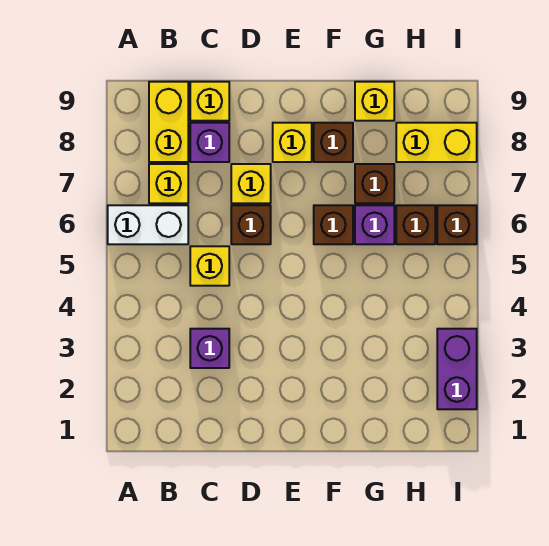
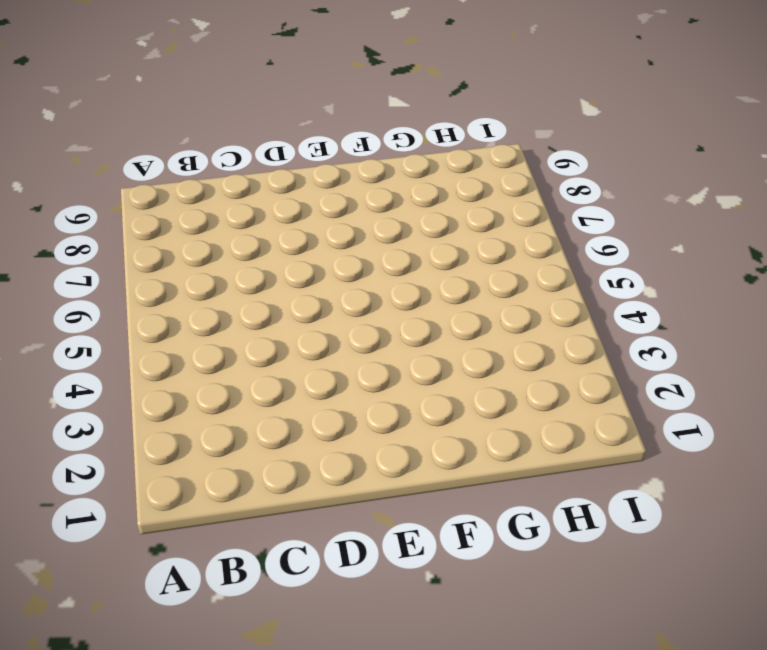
none -> white brick A6:B6 level 1
none -> yellow brick B7 level 1
none -> yellow brick B8:B9 level 1

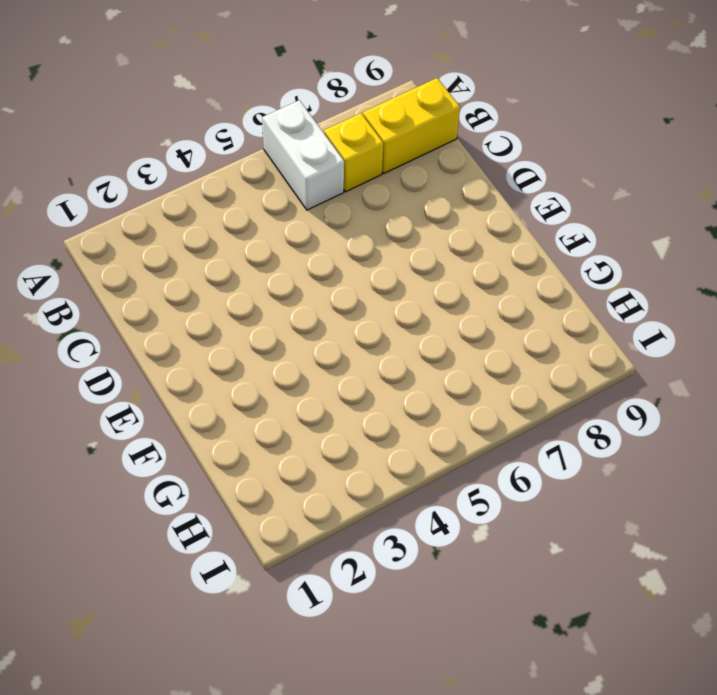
none -> purple brick C3 level 1
none -> yellow brick C5 level 1
none -> purple brick C8 level 1

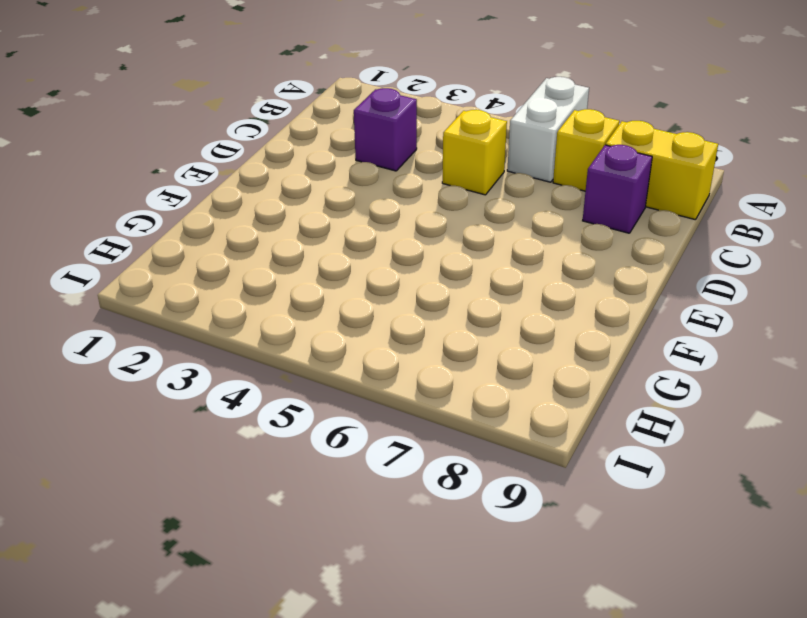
none -> yellow brick C9 level 1
none -> brown brick D6 level 1
none -> yellow brick D7 level 1

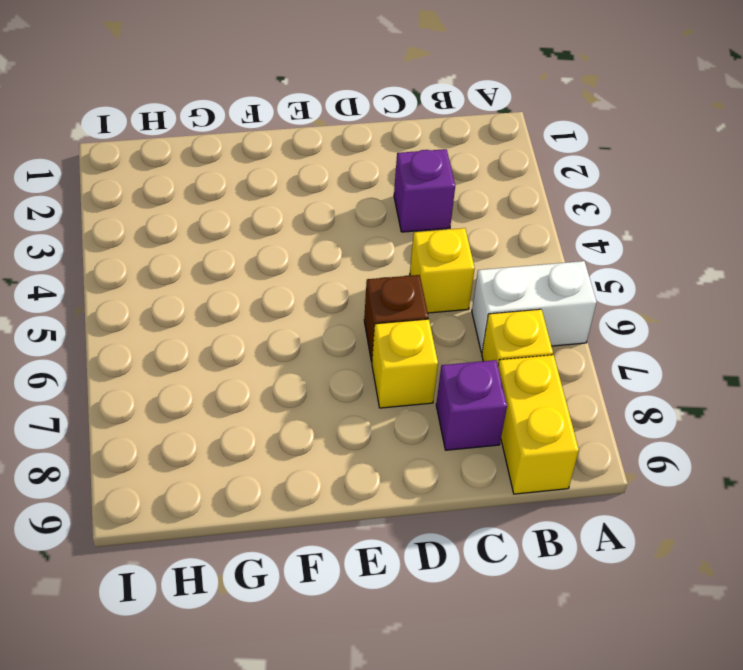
none -> yellow brick C9 level 1
none -> yellow brick E8 level 1
none -> brown brick F6 level 1

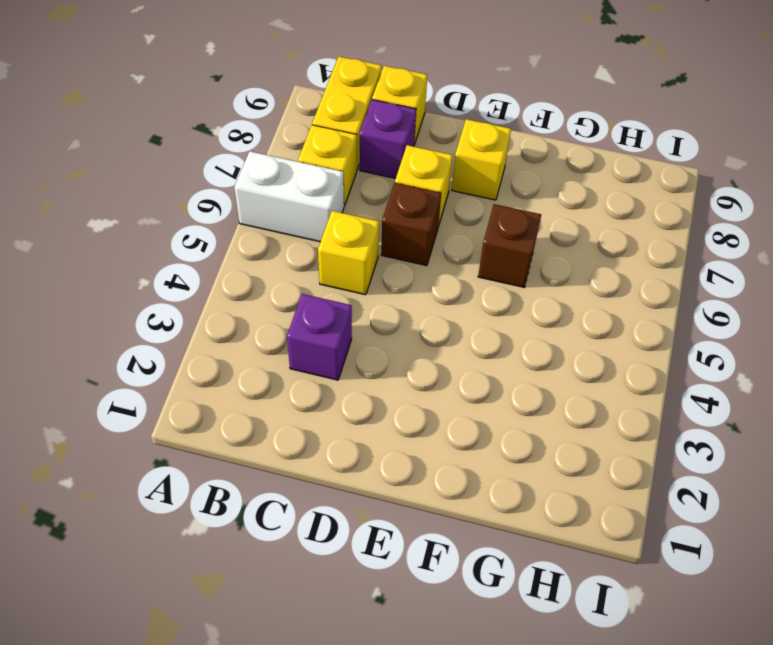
none -> brown brick F8 level 1
none -> purple brick G6 level 1
none -> brown brick G7 level 1

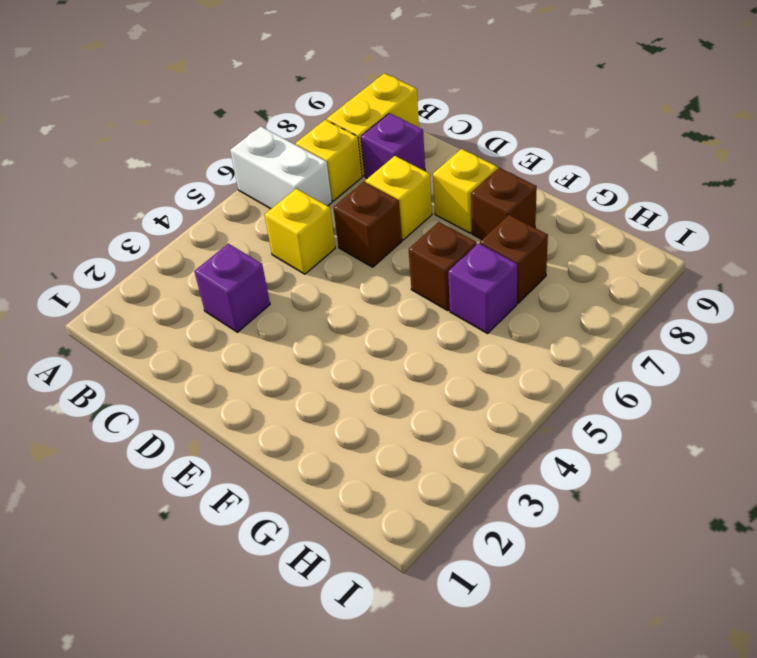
none -> yellow brick C9 level 1
none -> yellow brick G9 level 1
none -> brown brick H6 level 1

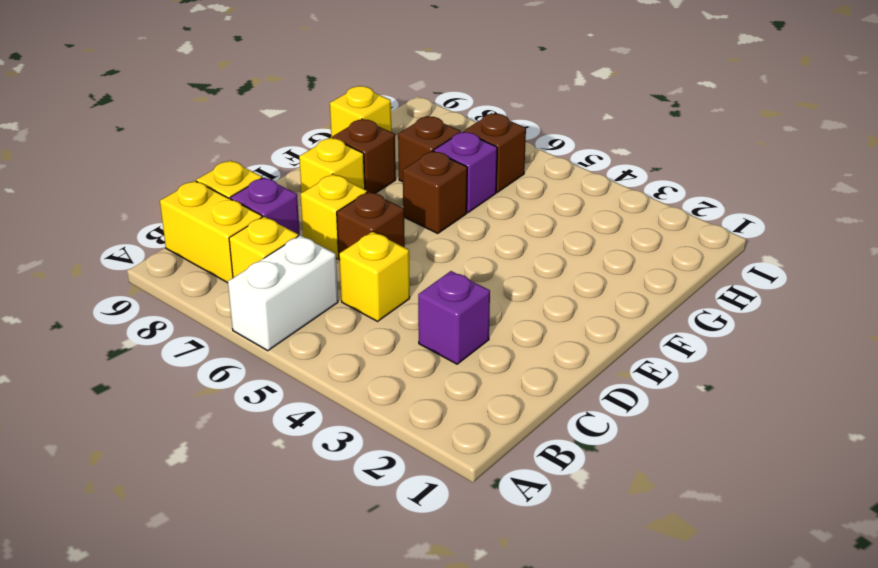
none -> yellow brick H8:I8 level 1
none -> purple brick I2:I3 level 1
none -> brown brick I6 level 1

